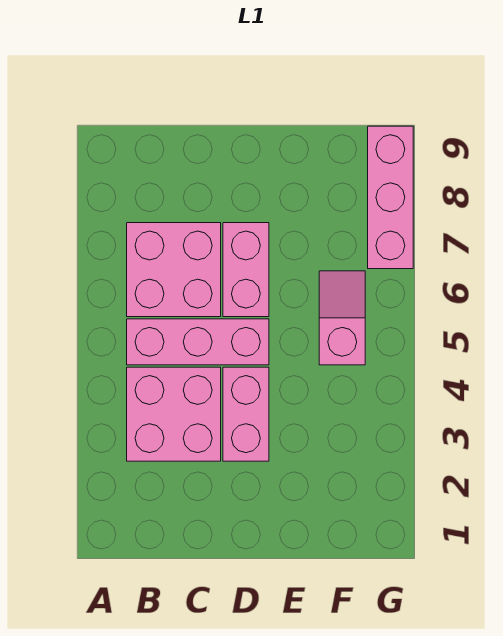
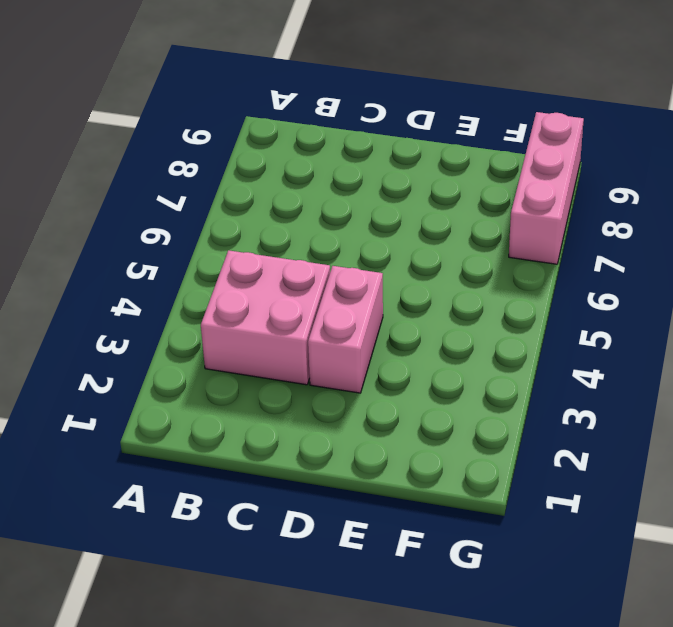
none -> pink brick B5:D5 level 1
none -> pink brick B6:C7 level 1

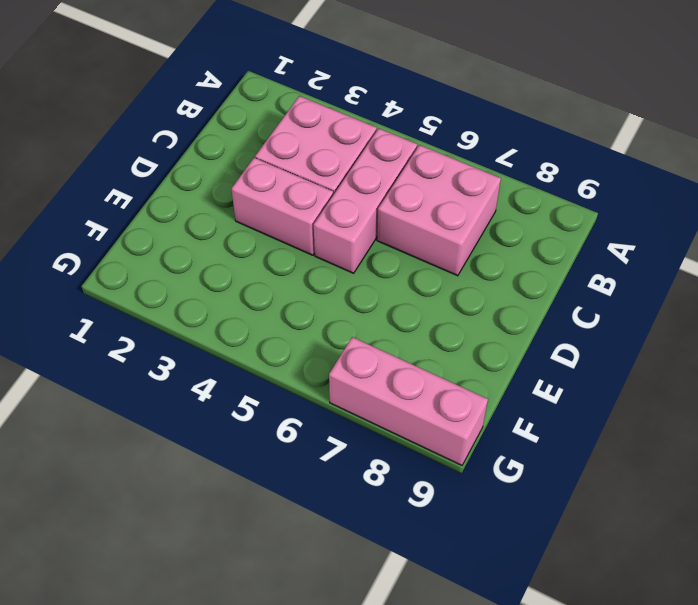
none -> pink brick D6:D7 level 1
none -> pink slope F5:F6 level 1 top 5

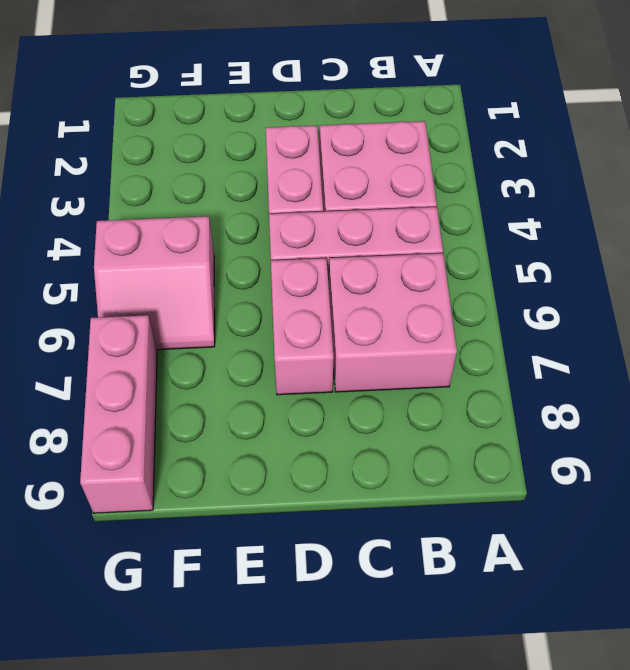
pink slope F5:G6 level 1 top 5 -> pink slope F5:F6 level 1 top 5

